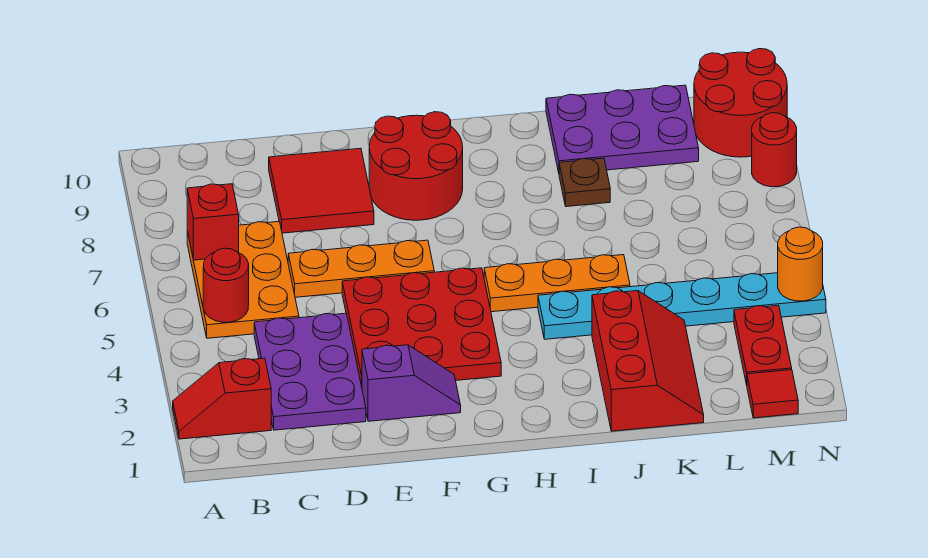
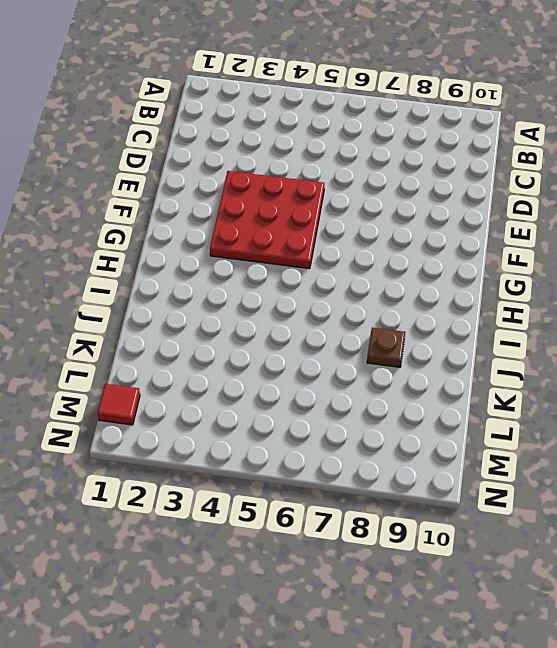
none -> red slope A2:B2 level 1 top B
none -> orange plate B5:C7 level 1
none -> purple plate C2:D4 level 1

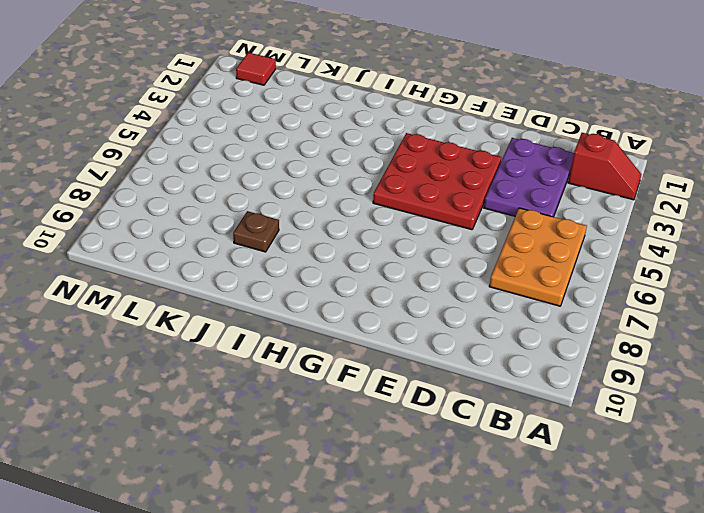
none -> orange plate D6:F6 level 1
none -> red tile D8:E9 level 1
none -> purple slope E2:F2 level 1 top E

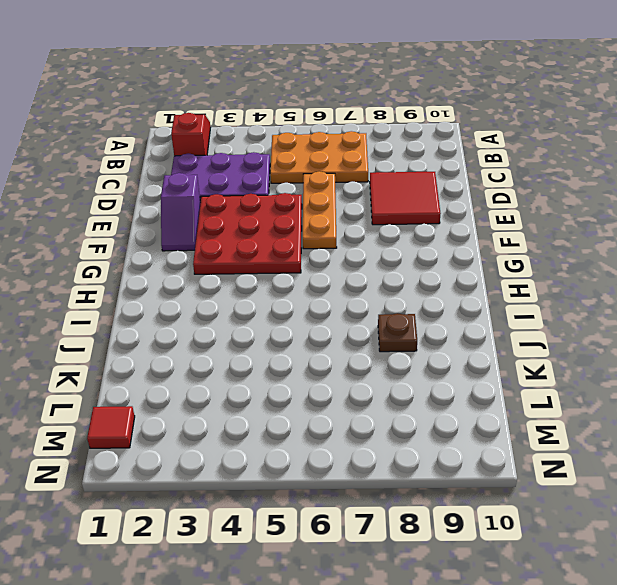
none -> red round brick F8:G9 level 1
none -> orange plate H5:J5 level 1
none -> cyan plate I4:N4 level 1

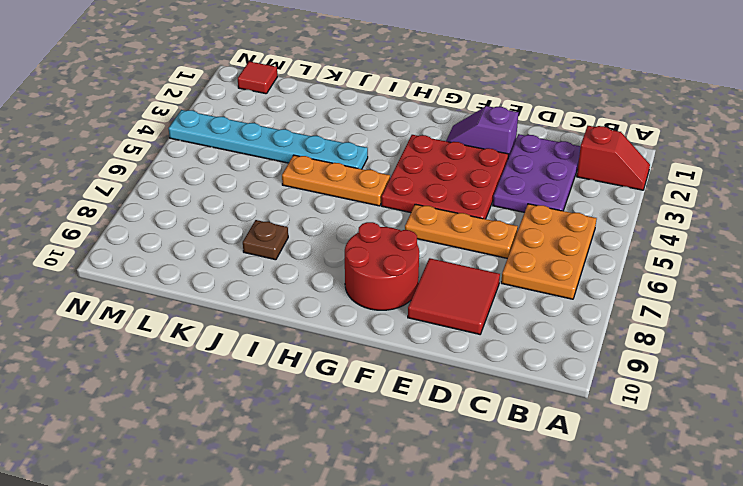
none -> red slope J1:K3 level 1 top J
none -> purple plate J9:L10 level 1
none -> red plate M2:M3 level 1

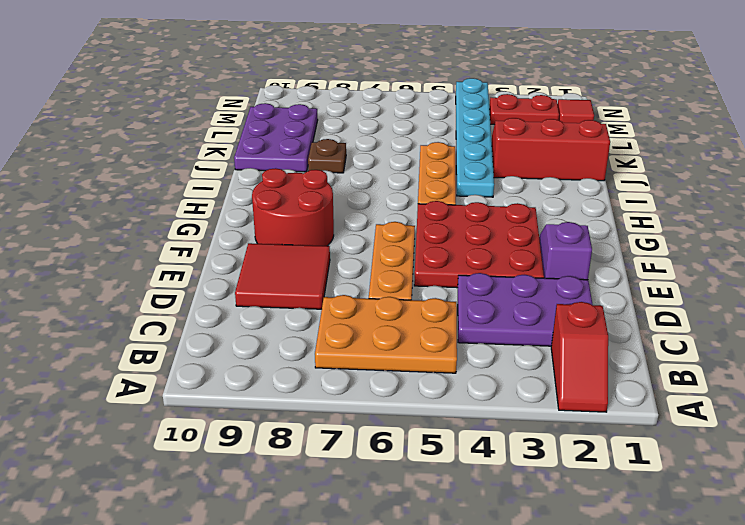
none -> red round brick M9:N10 level 1
none -> red round brick N8 level 1
none -> red round brick B5 level 2

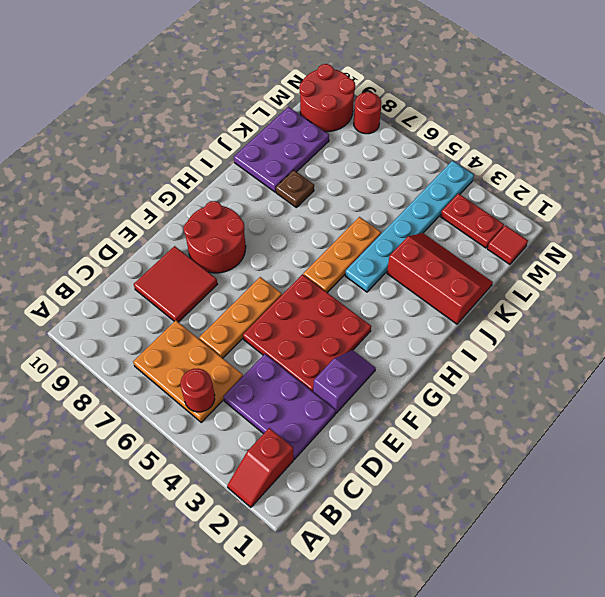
none -> red brick B7 level 2
none -> orange round brick N4 level 2

